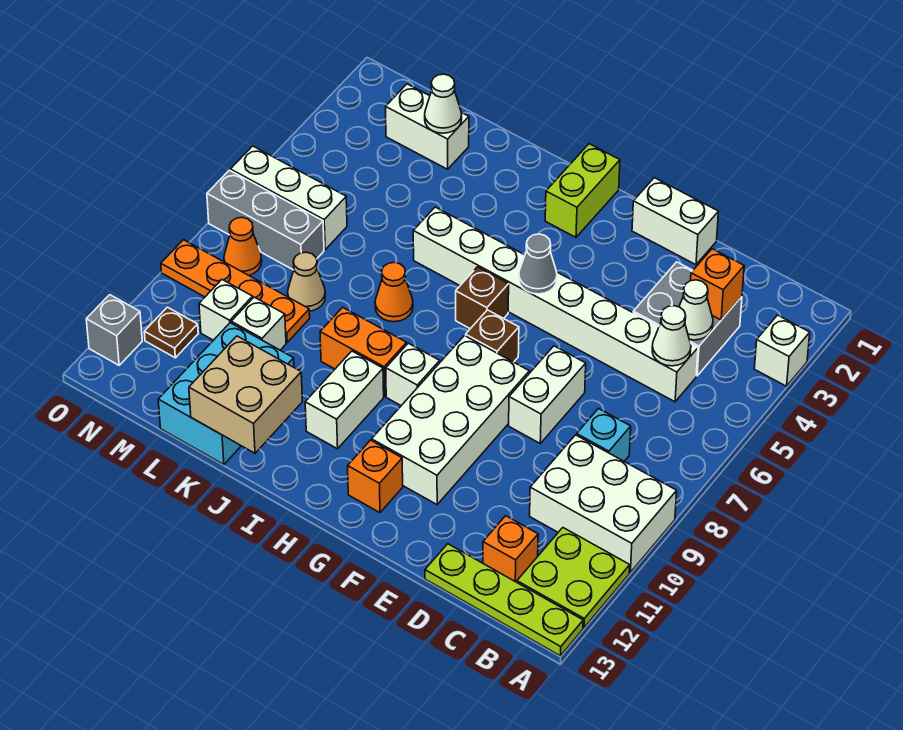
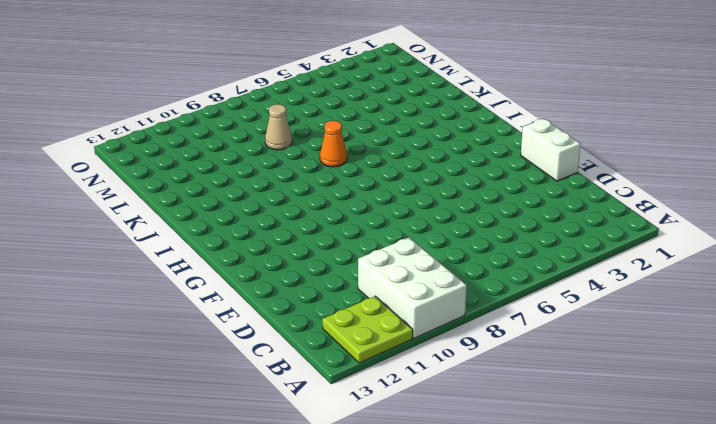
none -> white brick A3 level 1
none -> lime plate A13:D13 level 1
none -> grey brick C3:D4 level 1
none -> white brick C5:J5 level 1

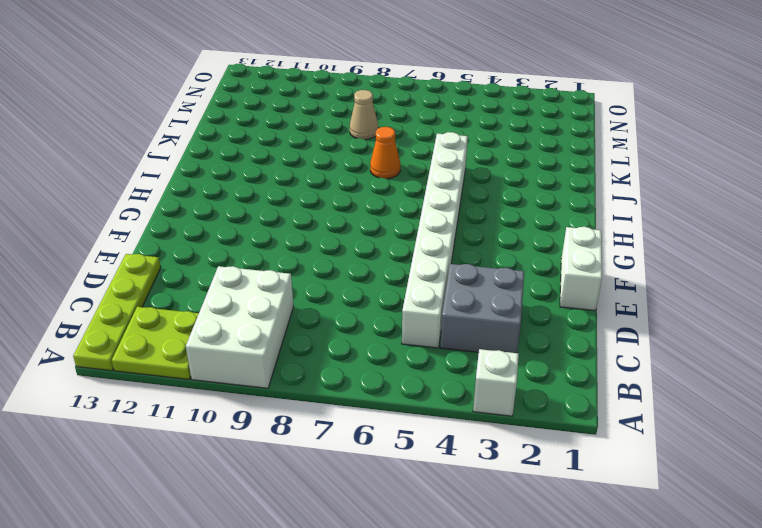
none -> cyan brick C8 level 1
none -> orange brick C12 level 1
none -> white brick E7:E8 level 1
none -> white brick F8:G11 level 1

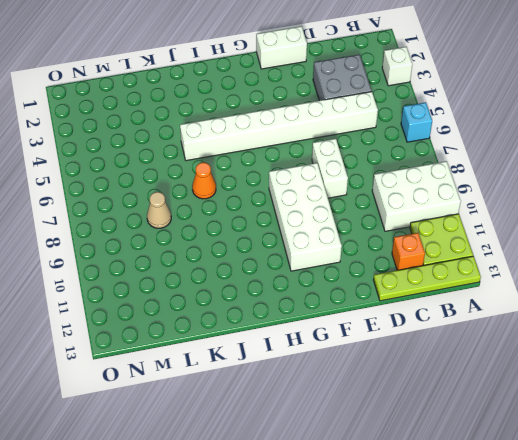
cyan brick A6 level 1 -> cyan brick C8 level 1
none -> brown brick G7 level 1
none -> orange brick G12 level 1
none -> lime brick H1:H2 level 1
none -> brown brick H6 level 1

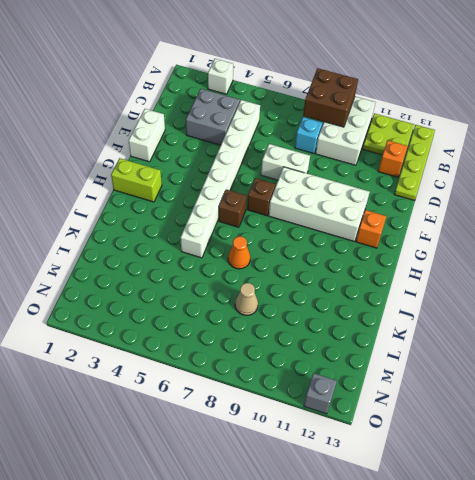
brown brick A8:B9 level 2 -> none
none -> white brick H9 level 1
none -> orange brick I9:J9 level 1
none -> white brick I10:I11 level 1
none -> cyan brick K11:L13 level 1

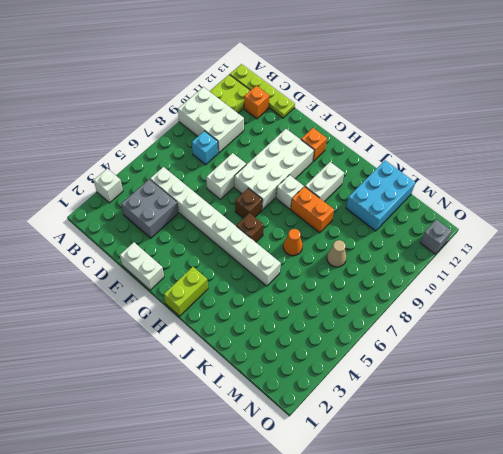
none -> white brick L2:M2 level 1
none -> orange plate L9:O9 level 1
none -> white brick L10 level 1
none -> white brick M6:O6 level 1

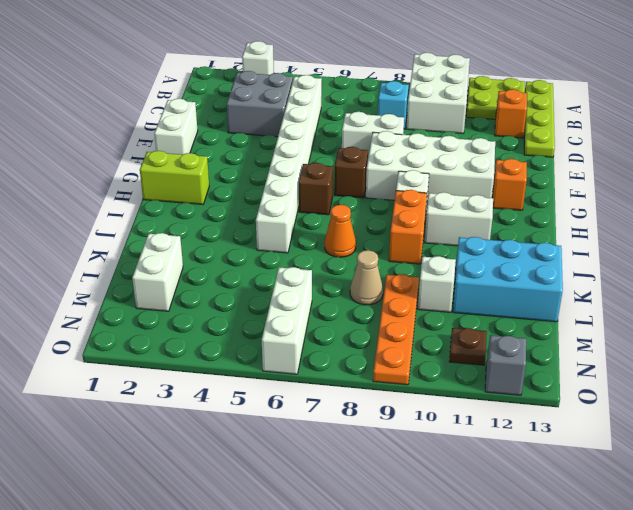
none -> grey brick M7:O7 level 1
none -> white brick M10 level 1
none -> orange cone N8 level 1
none -> orange brick C3 level 2

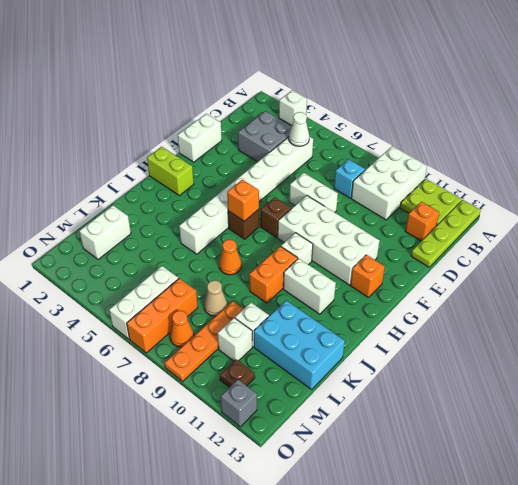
orange brick H6 level 2 -> orange brick C3 level 2
orange brick M7:O7 level 1 -> grey brick M7:O7 level 1
none -> white cone C4 level 2
none -> grey cone G5 level 2
none -> tan brick J12:K13 level 2
none -> white cone L2 level 2

